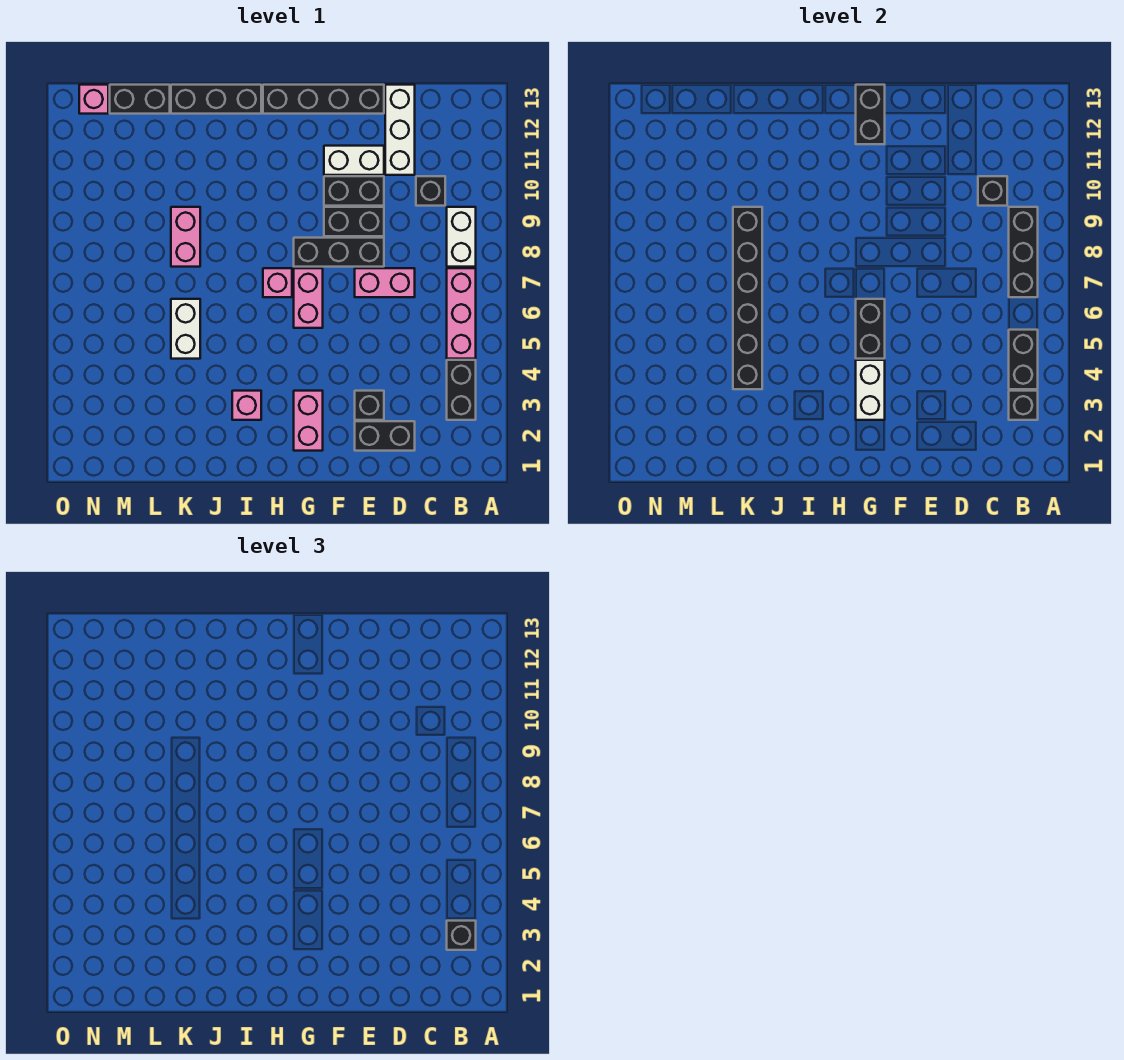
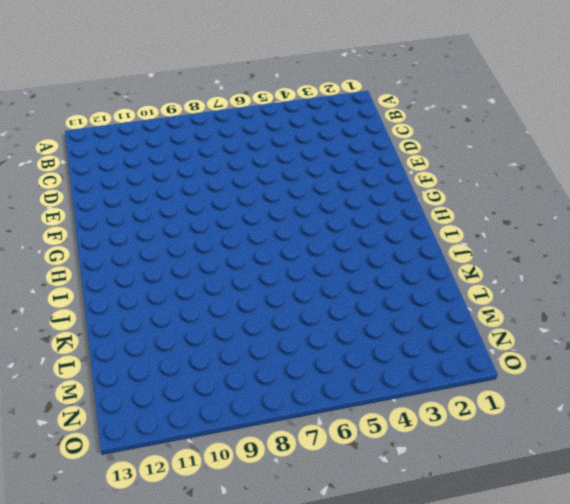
none -> black brick B3:B4 level 1
none -> pink brick B5:B7 level 1
none -> white brick B8:B9 level 1
none -> black brick C10 level 1

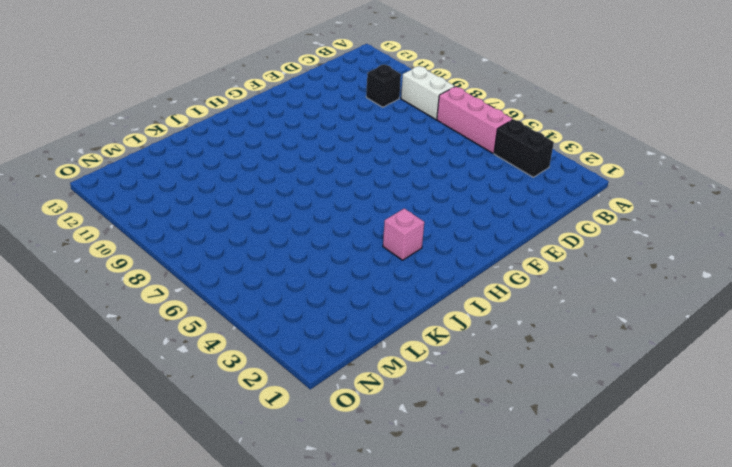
none -> black brick D2:E2 level 1
none -> pink brick D7:E7 level 1
none -> white brick D11:D13 level 1
none -> black brick E3 level 1

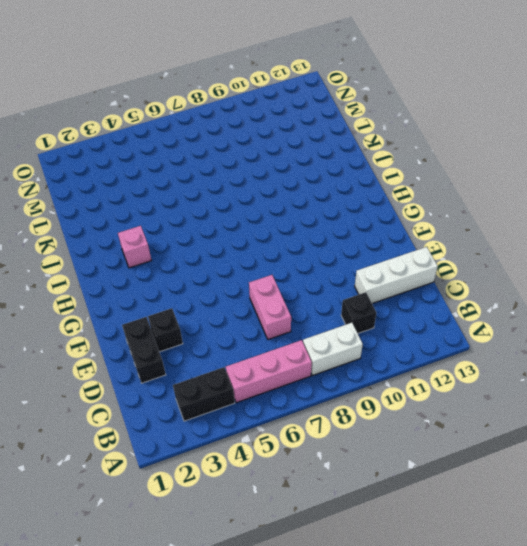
none -> black brick E8:G8 level 1
none -> black brick E9:F9 level 1
none -> black brick E10:F10 level 1
none -> white brick E11:F11 level 1

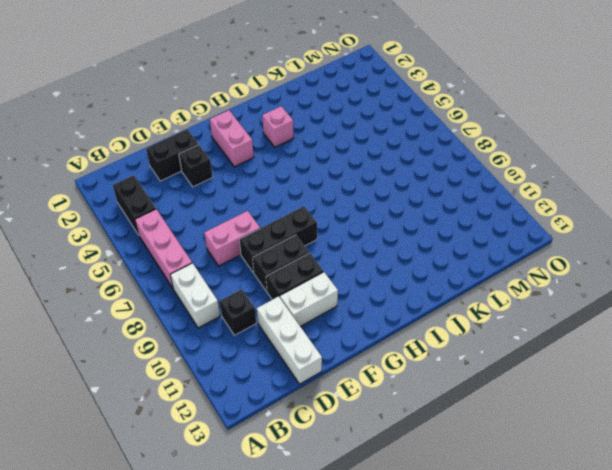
none -> black brick E13:H13 level 1
none -> pink brick G6:G7 level 1
none -> pink brick H7 level 1
none -> black brick I13:K13 level 1

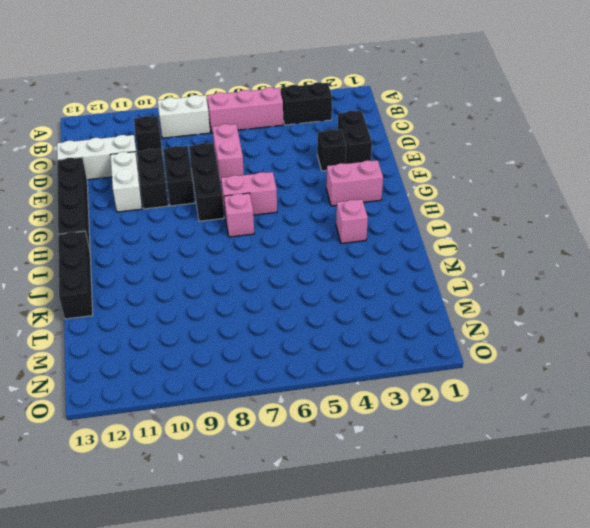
none -> white brick K5:K6 level 1
none -> pink brick K8:K9 level 1
none -> black brick L13:M13 level 1
none -> pink brick N13 level 1

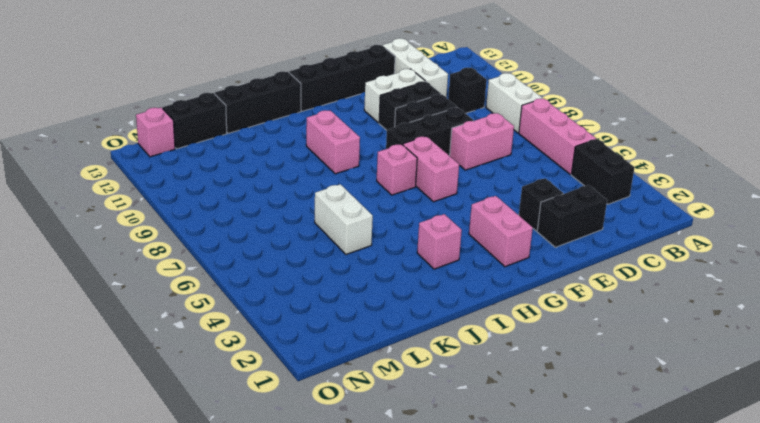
pink brick I9:I10 level 1 -> pink brick K8:K9 level 1
none -> black brick B3 level 2
none -> black brick B4:B5 level 2
none -> black brick B7:B9 level 2
none -> black brick C10 level 2

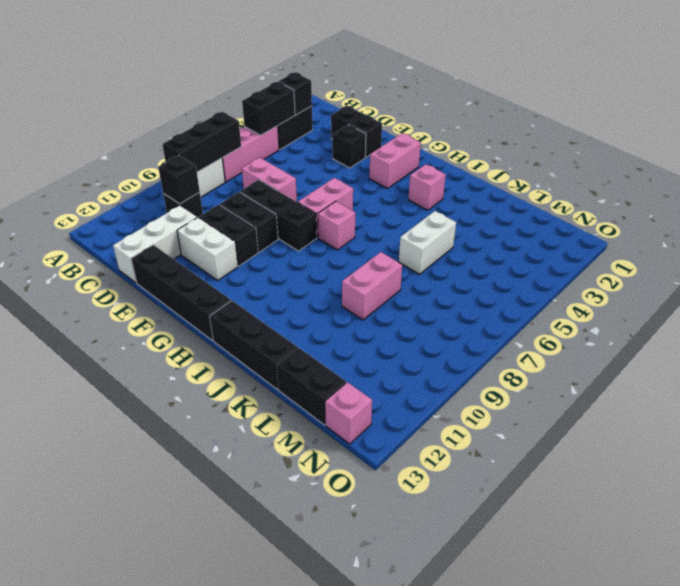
none -> white brick G3:G4 level 2
none -> black brick G5:G6 level 2
none -> black brick G12:G13 level 2
none -> black brick K4:K9 level 2

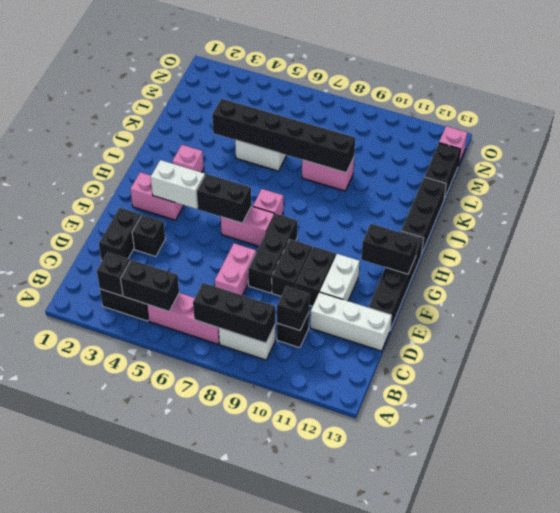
none -> black brick B3 level 3

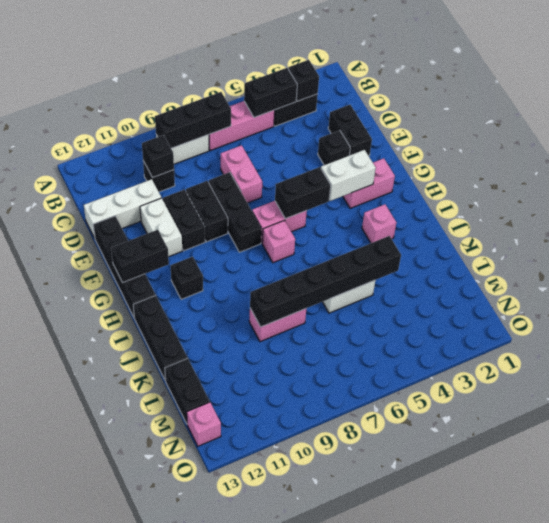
black brick H11 level 1 -> black brick B3 level 3

